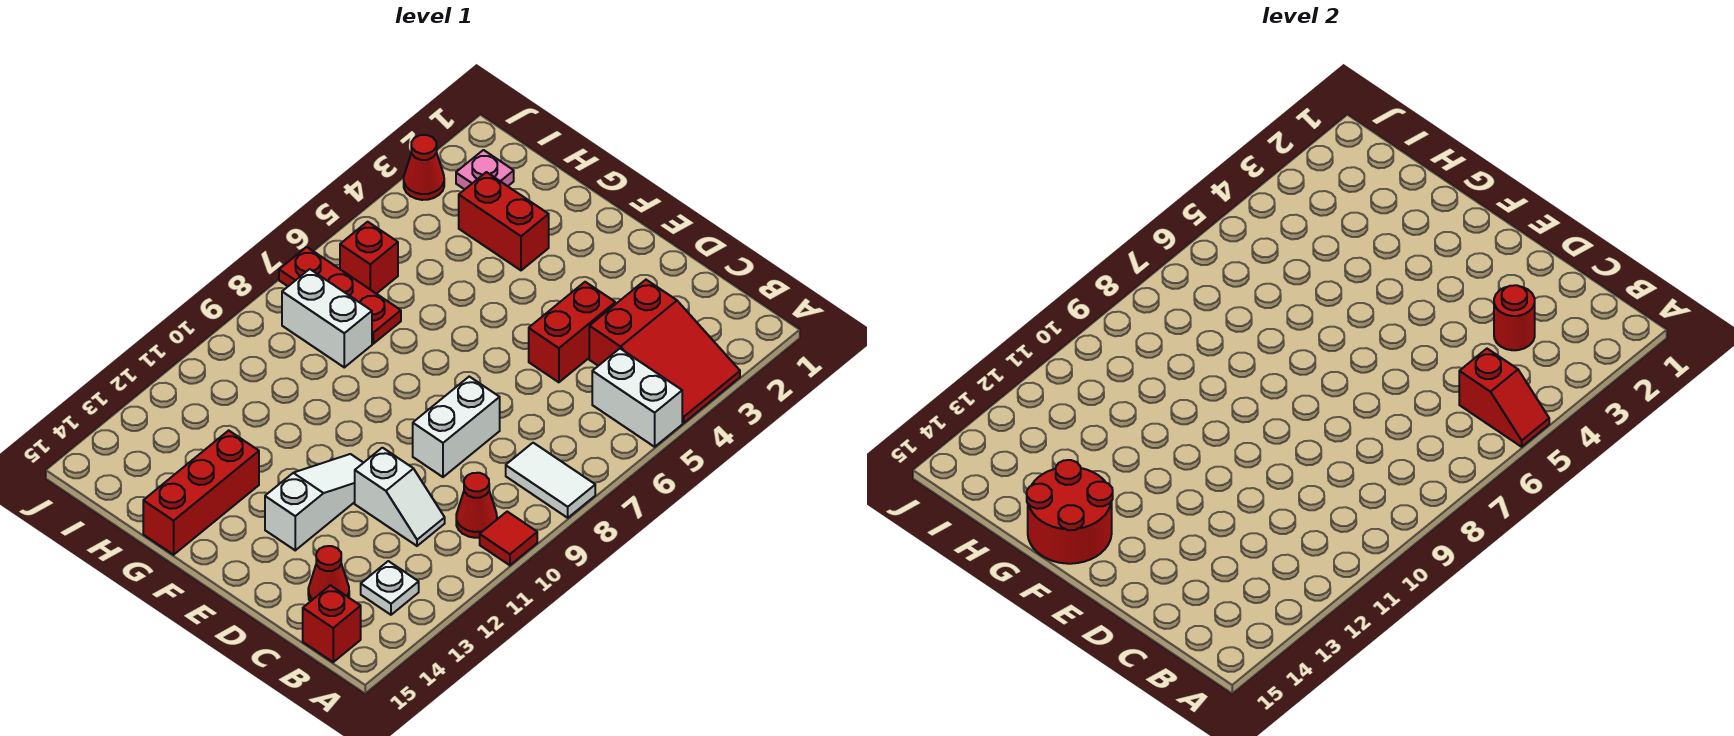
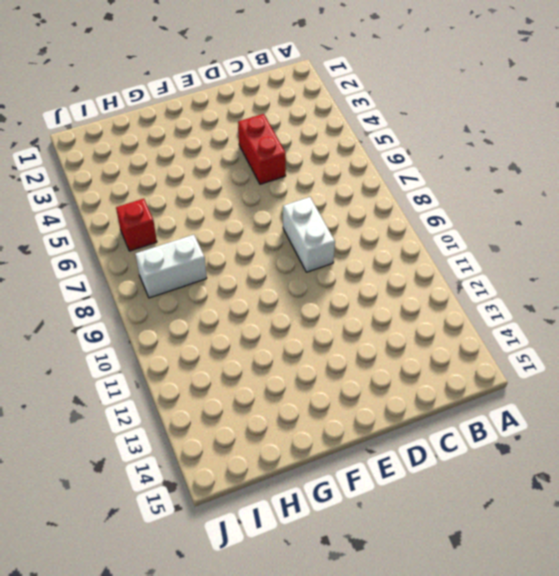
none -> red slope A3:C4 level 1 top C
none -> white brick A5:B5 level 1
none -> white tile A8:B8 level 1

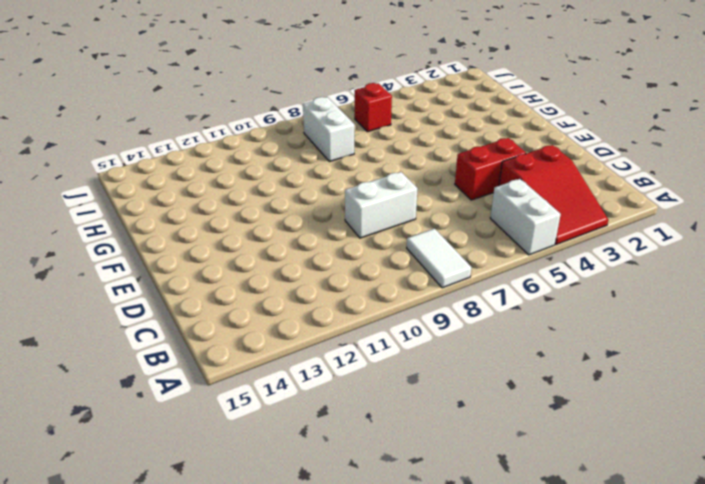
none -> red tile A10 level 1
none -> red cone B10 level 1
none -> white plate B13 level 1

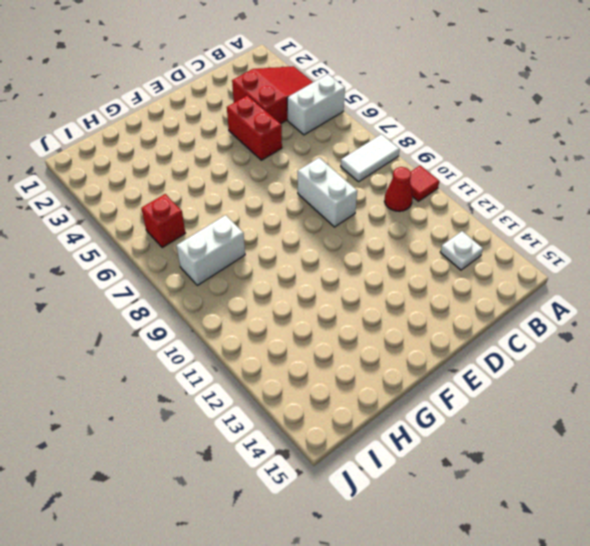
none -> red brick B15 level 1
none -> white slope C11:D11 level 1 top D
none -> red cone C14 level 1

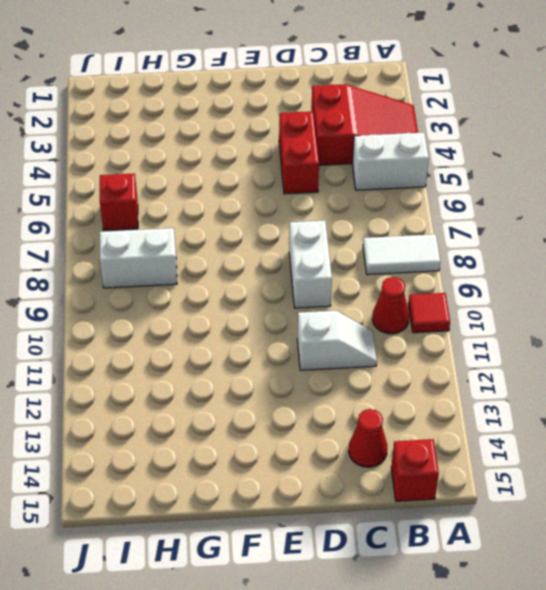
none -> white plate B13 level 1
none -> white slope E11:E13 level 1 top 13
none -> red brick G3:H3 level 1

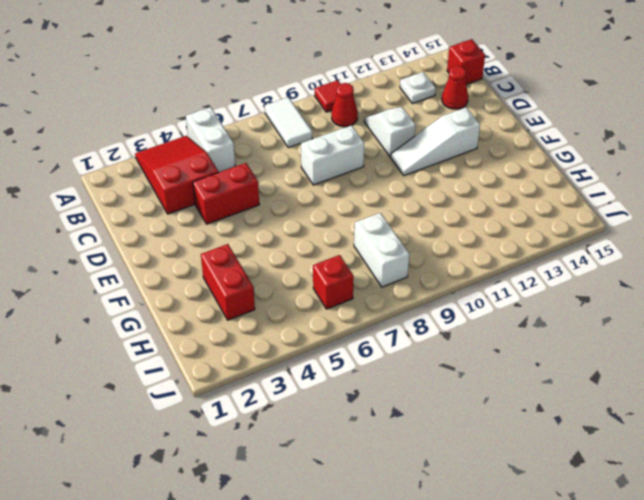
none -> red brick G13:G15 level 1
none -> red plate H7:J7 level 1
none -> pink plate I2 level 1

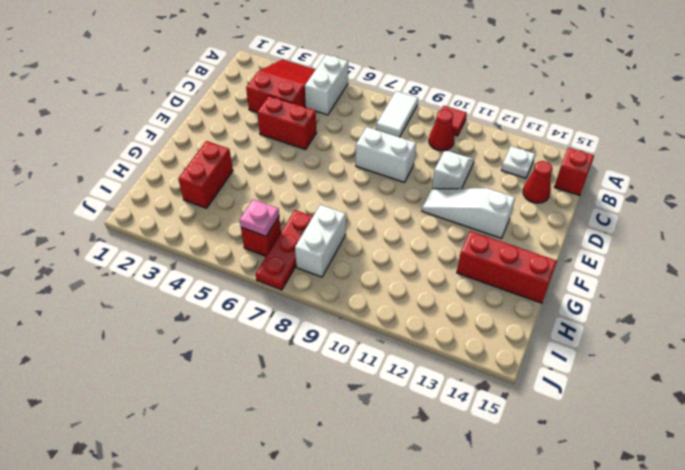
pink plate I6 level 2 -> pink plate I2 level 1
none -> red cone J3 level 1
none -> red slope A5:B5 level 2 top B
none -> red round brick C3 level 2

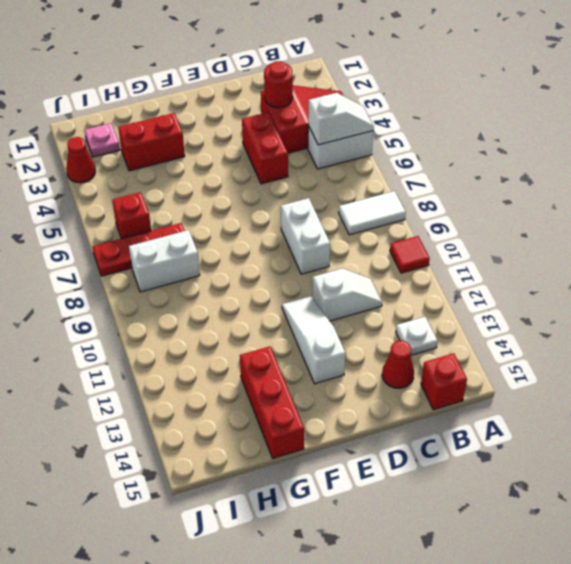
white slope A5:B5 level 2 top B -> red slope A5:B5 level 2 top B
none -> red cone B10 level 1
none -> red round brick F14:G15 level 2

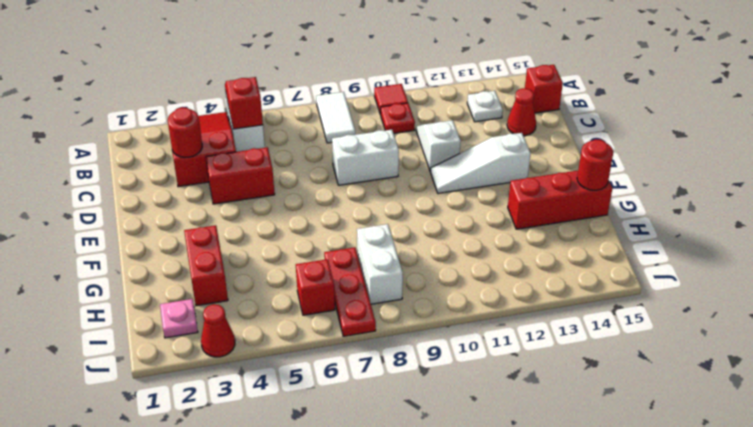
red plate B10 level 1 -> red cone B10 level 1
red round brick G15 level 2 -> red round brick F14:G15 level 2

